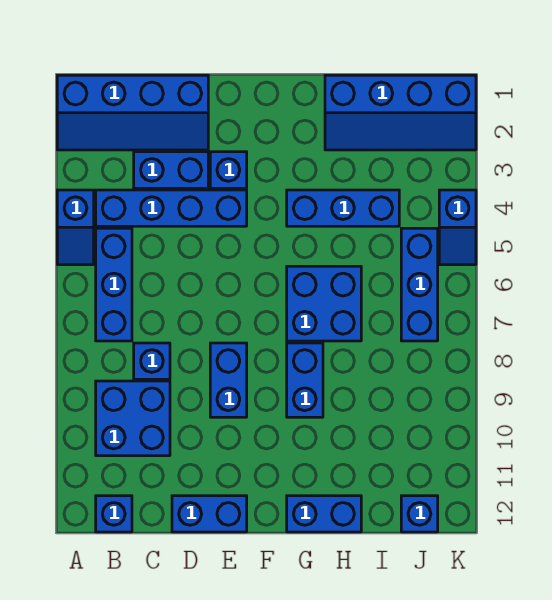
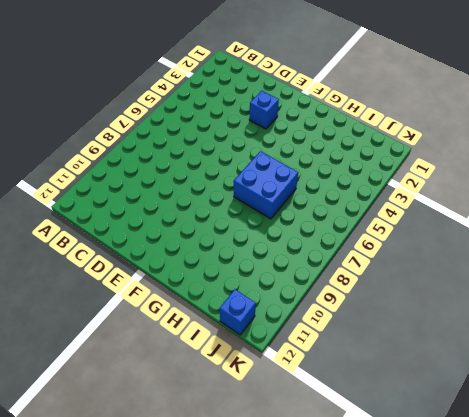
none -> blue slope A1:D2 level 1 top 1
none -> blue slope A4:A5 level 1 top 4
none -> blue brick B4:E4 level 1

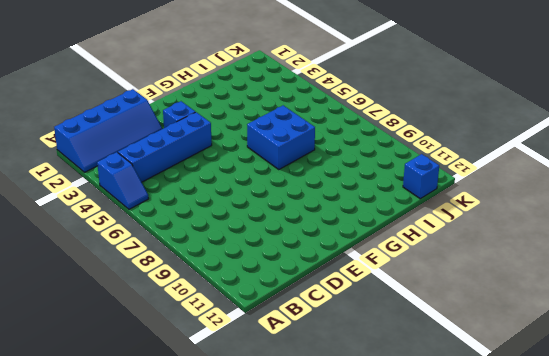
none -> blue brick B5:B7 level 1
none -> blue brick B9:C10 level 1
none -> blue brick B12 level 1

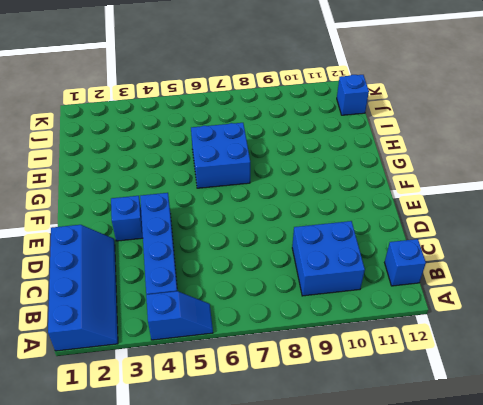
none -> blue brick B5:B7 level 1
none -> blue brick C3:D3 level 1
none -> blue brick C8 level 1

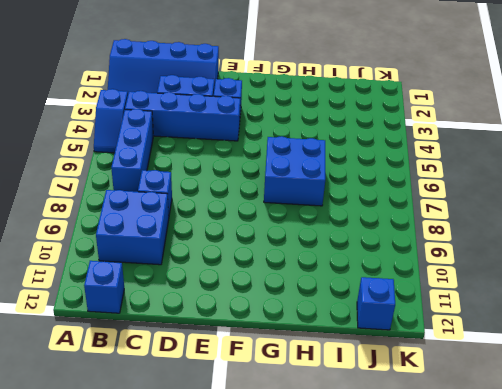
none -> blue brick D12:E12 level 1
none -> blue brick E8:E9 level 1
none -> blue brick G4:I4 level 1

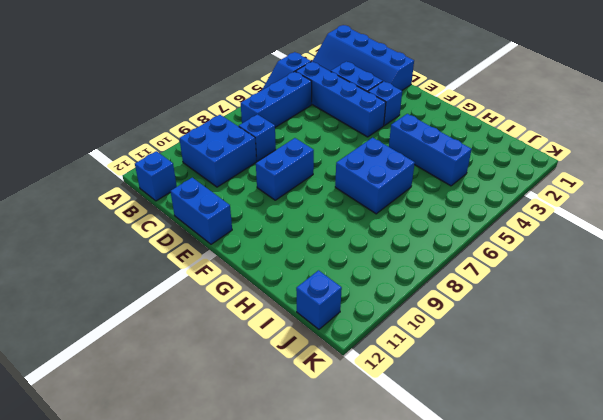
none -> blue brick G8:G9 level 1
none -> blue brick G12:H12 level 1
none -> blue slope H1:K2 level 1 top 1

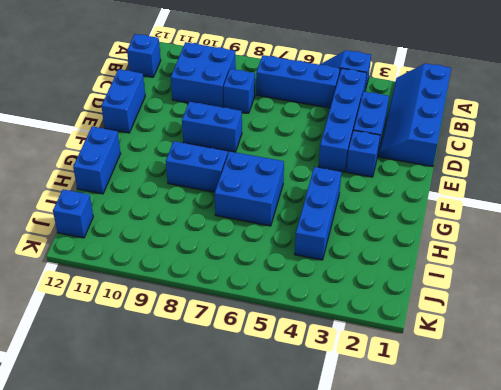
none -> blue slope H1:K2 level 1 top 1
none -> blue brick J5:J7 level 1
none -> blue slope K4:K5 level 1 top 4

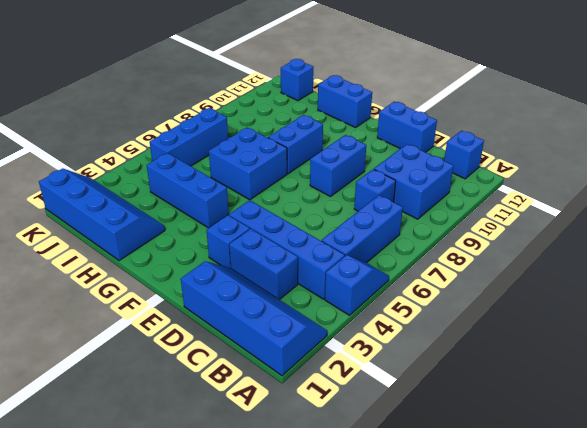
none -> blue slope K4:K5 level 1 top 4

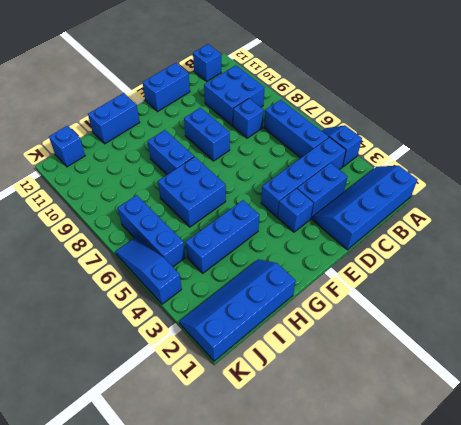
blue slope K4:K6 level 1 top 4 -> blue slope K4:K5 level 1 top 4

